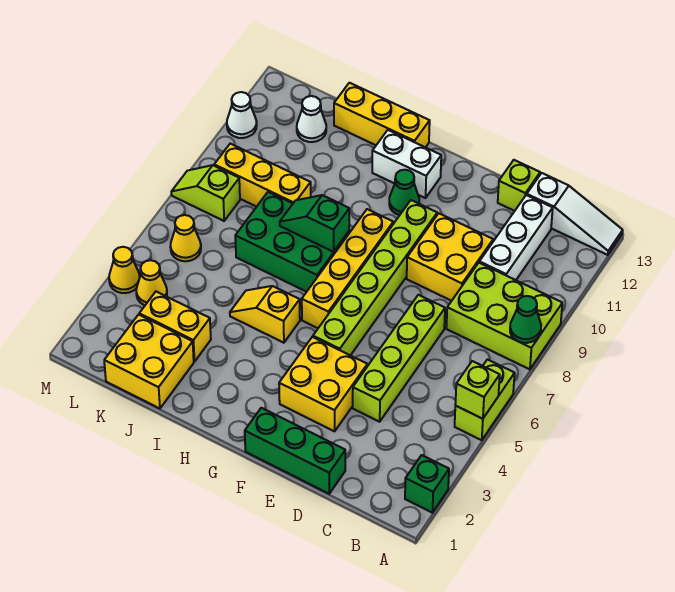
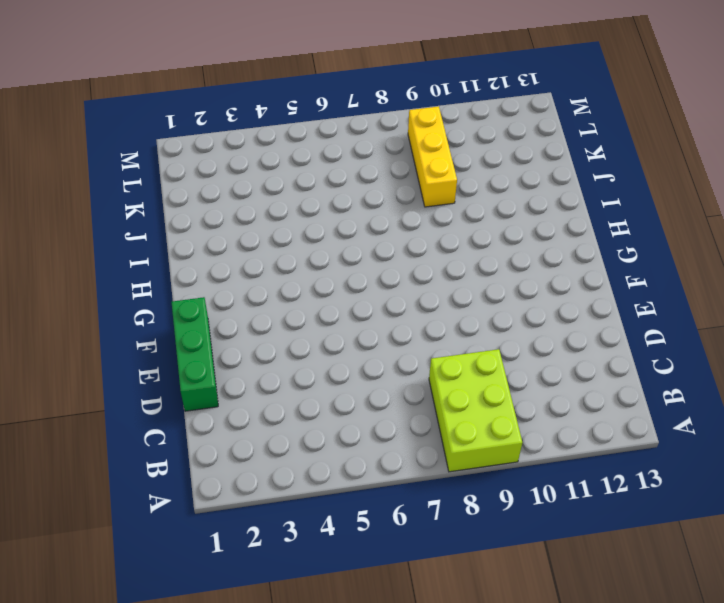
none -> green brick A2 level 1
none -> lime brick A5:A6 level 1
none -> white slope A13:C13 level 1 top C

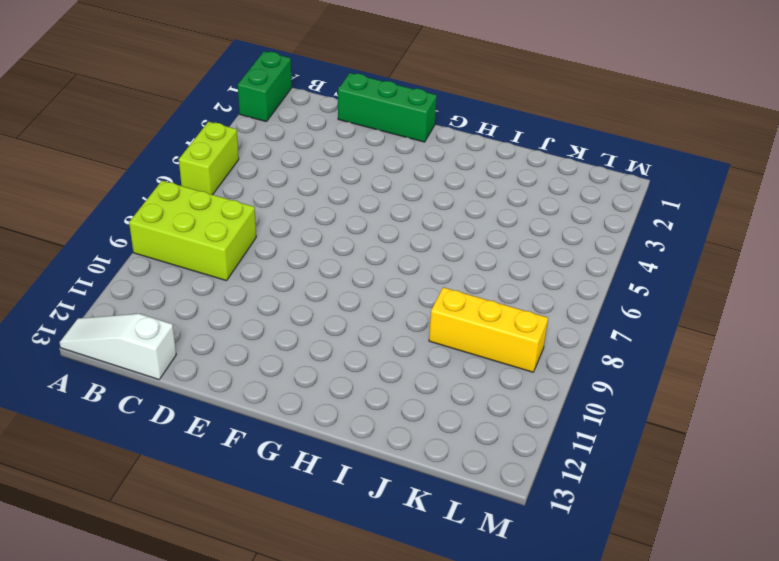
green brick A1:A2 level 1 -> green brick A2 level 1
none -> white brick C10:C12 level 1
none -> lime brick D4:D7 level 1
none -> yellow brick D9:E10 level 1

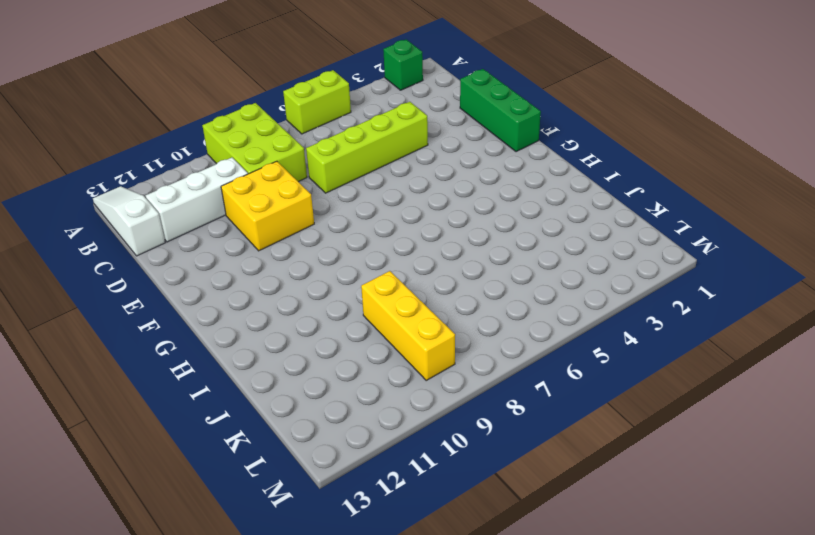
none -> lime brick D13 level 1
none -> yellow brick E3:F4 level 1
none -> lime brick F5:F10 level 1

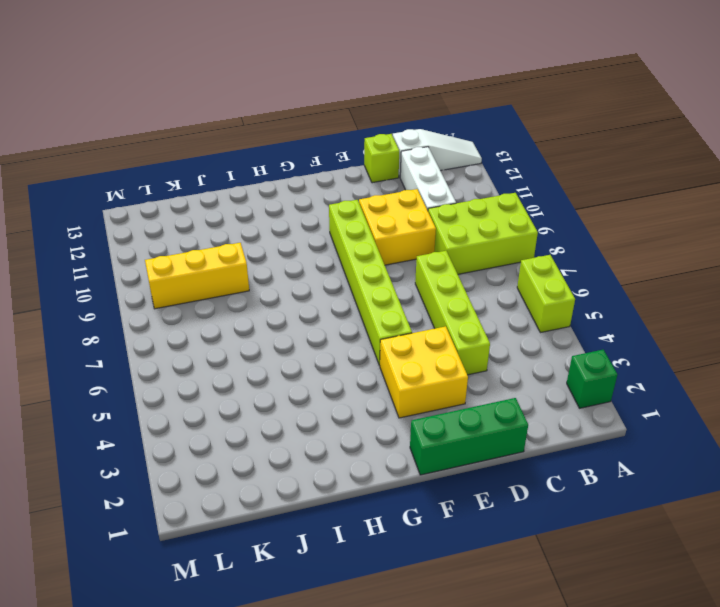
none -> yellow brick G6:G9 level 1
none -> green cone G11 level 1
none -> white brick G12:H12 level 1

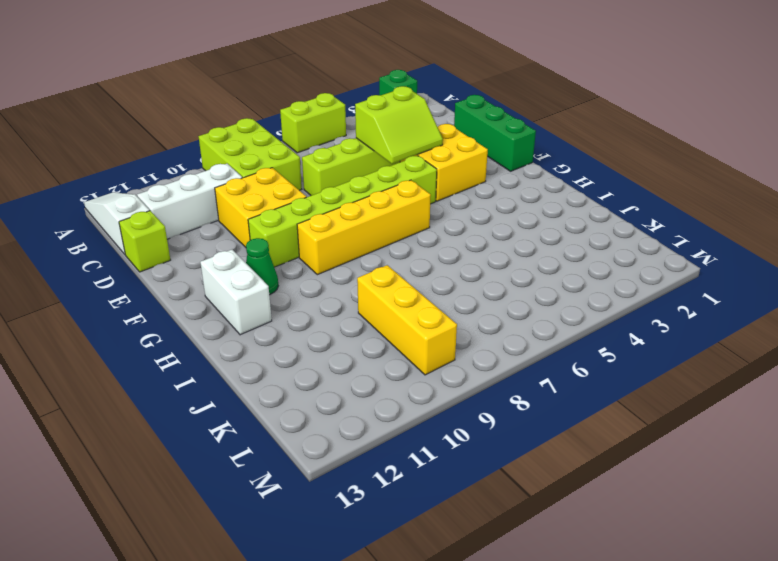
lime slope D4:E5 level 2 top D -> none
none -> yellow slope H5:I5 level 1 top H
none -> green brick H7:J8 level 1
none -> yellow brick H13:J13 level 1

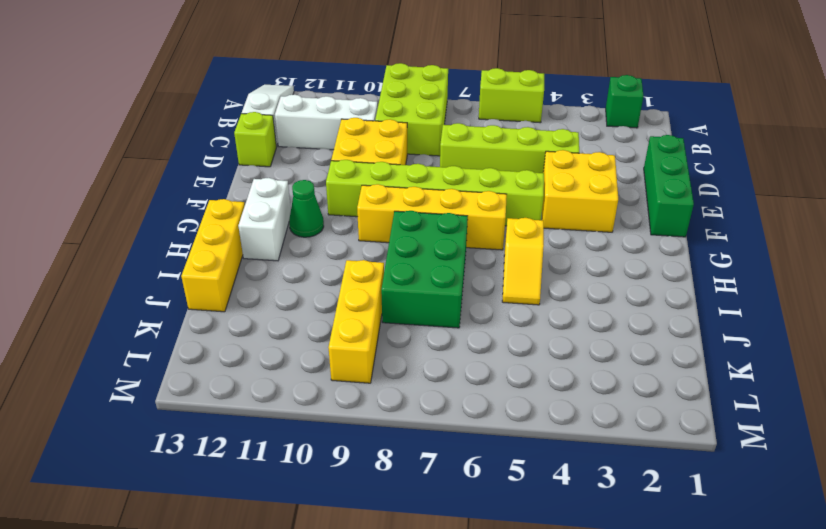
none -> yellow brick J1:K2 level 1
none -> yellow brick J3:K3 level 1
none -> white cone K12 level 1

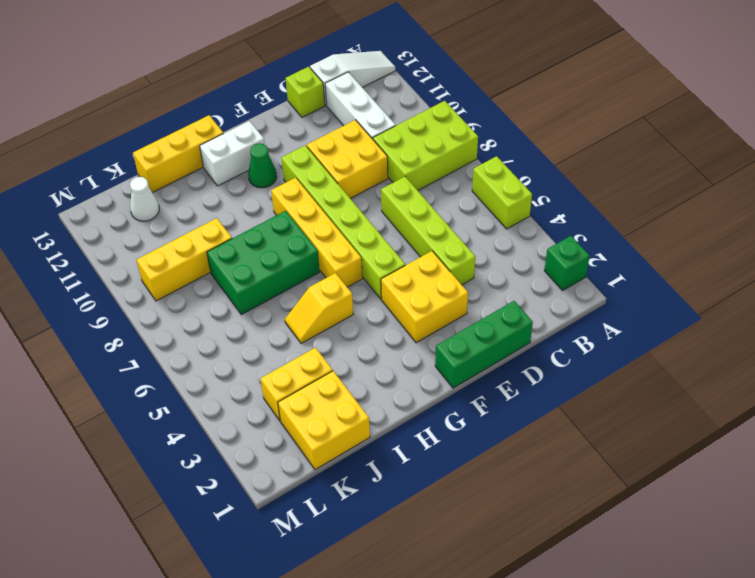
none -> yellow cone L4 level 1
none -> yellow cone L6 level 1
none -> lime slope L8:M8 level 1 top L

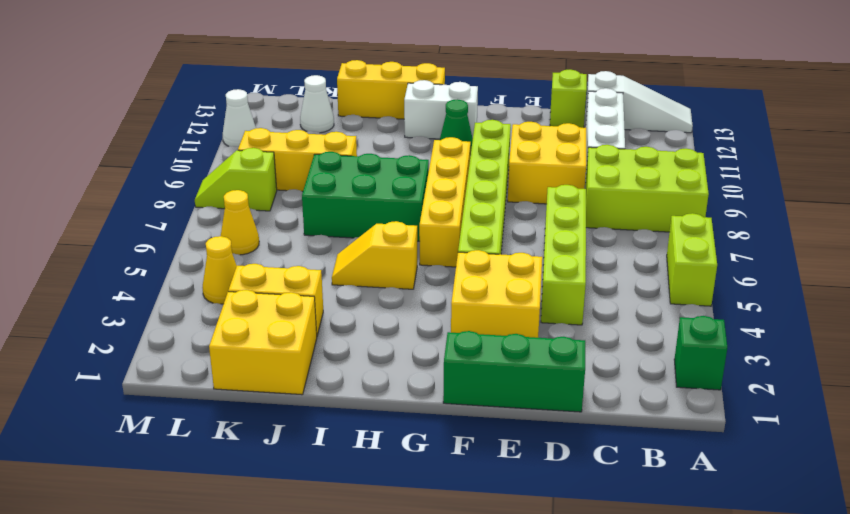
none -> yellow cone M4 level 1
none -> lime brick A5 level 2
none -> green cone A8 level 2

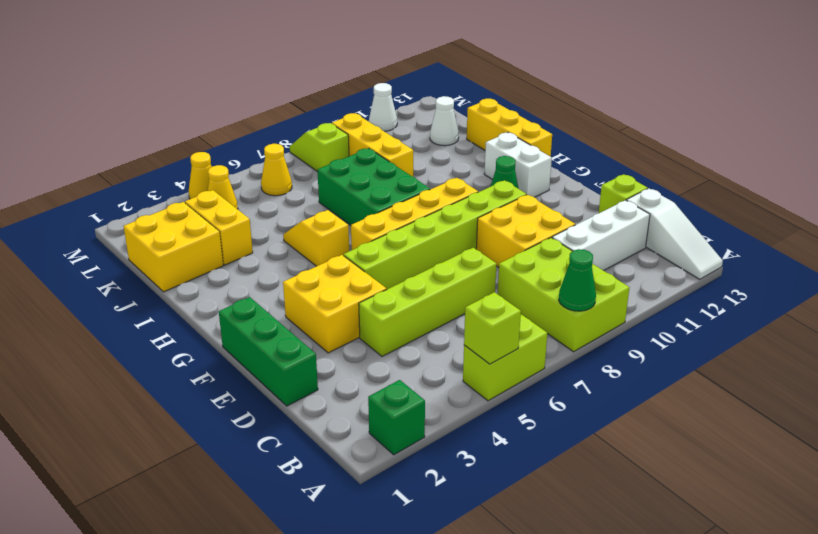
none -> green slope H8:I8 level 2 top H

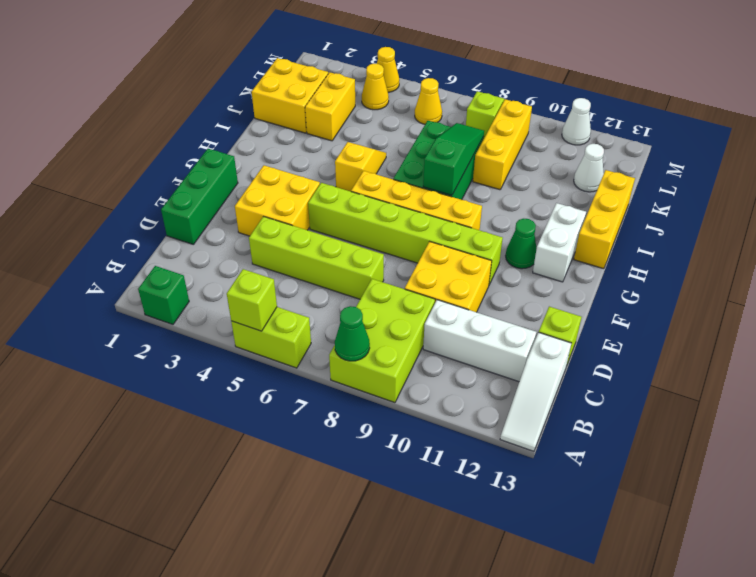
green slope H8:J8 level 2 top H -> green slope H8:I8 level 2 top H

